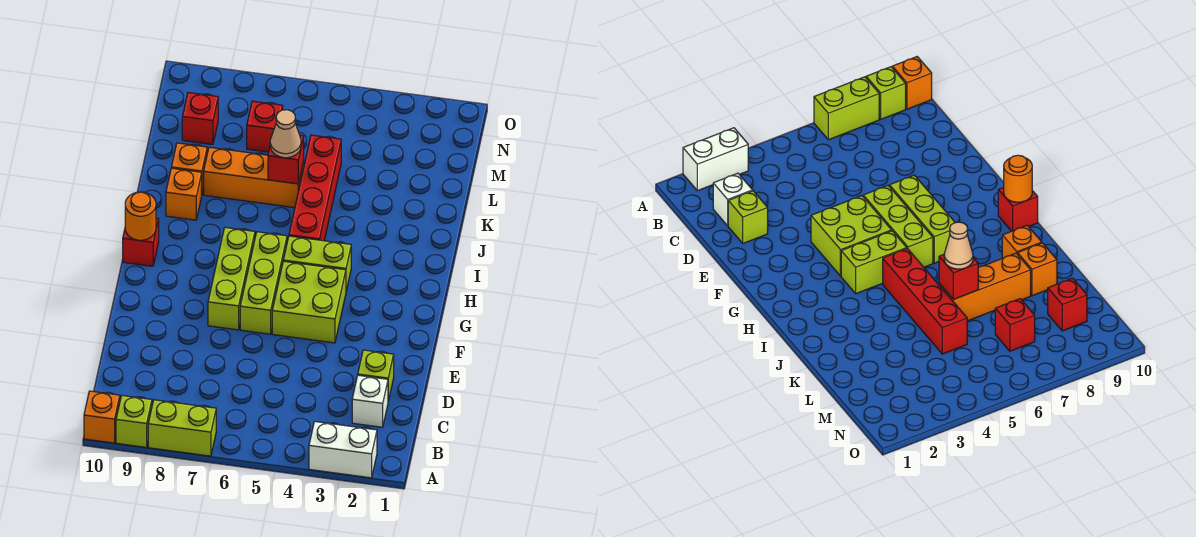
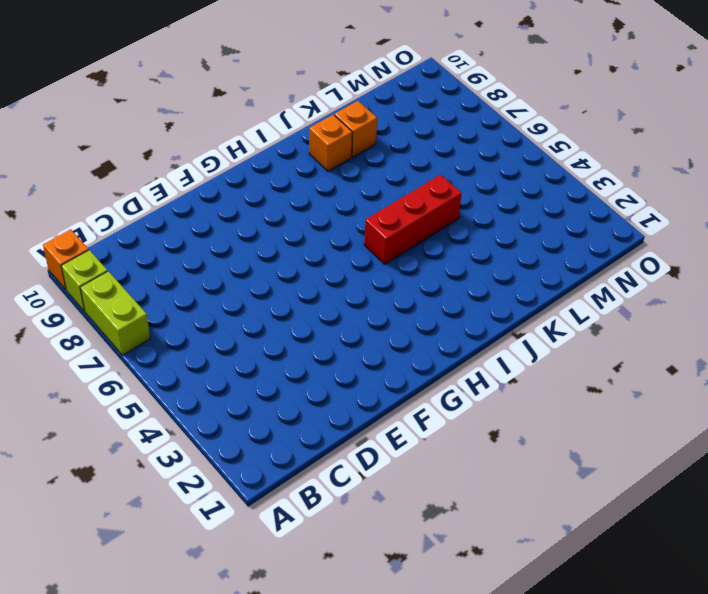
red brick I5:K5 level 1 -> red brick I5:L5 level 1
none -> white brick A2:A3 level 1
none -> white brick C2 level 1
none -> lime brick D2 level 1

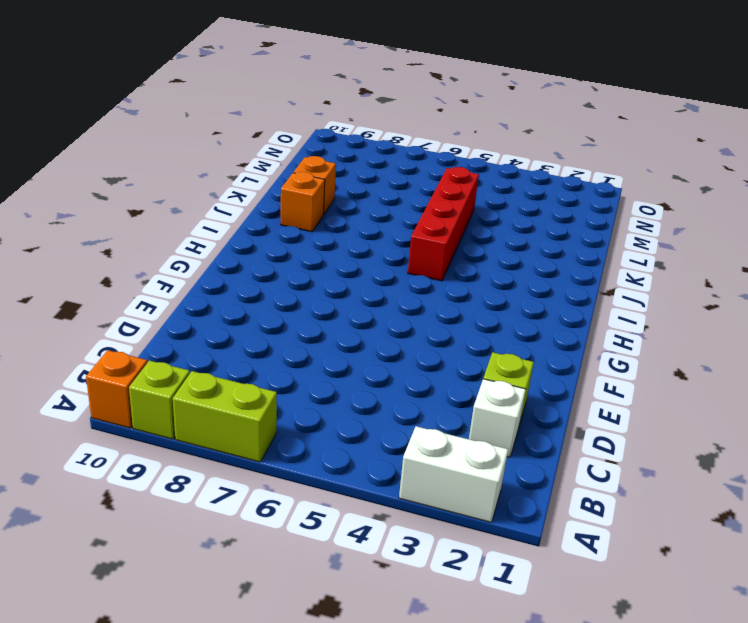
none -> lime brick F4:G5 level 1
none -> lime brick F6:H6 level 1
none -> lime brick F7:H7 level 1

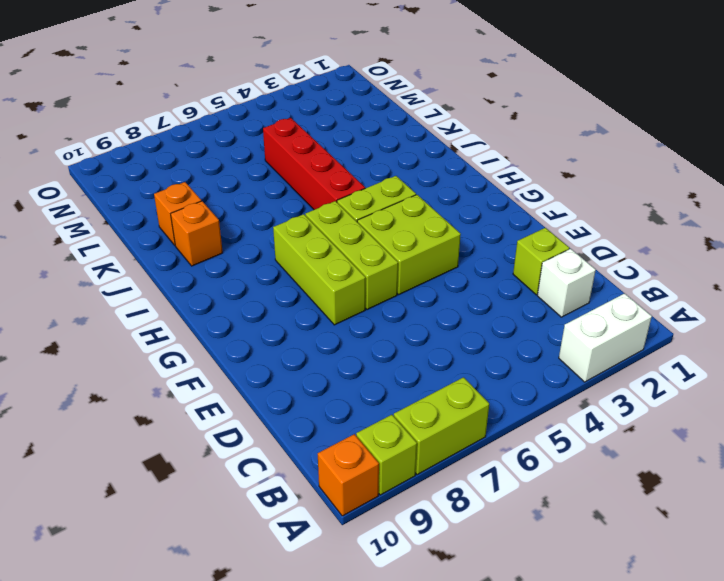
none -> red brick H10 level 1
none -> orange brick K6:K8 level 1
none -> red brick M7 level 1

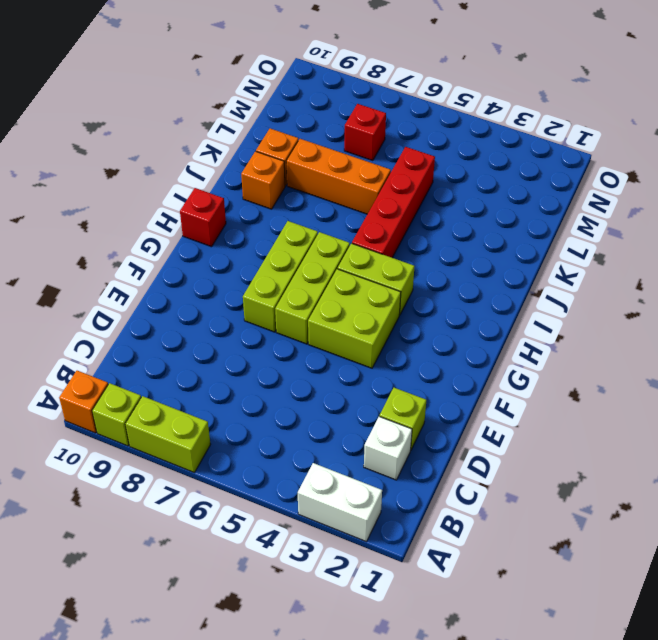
none -> red brick M9 level 1
none -> orange round brick H10 level 2
none -> red brick K6 level 2

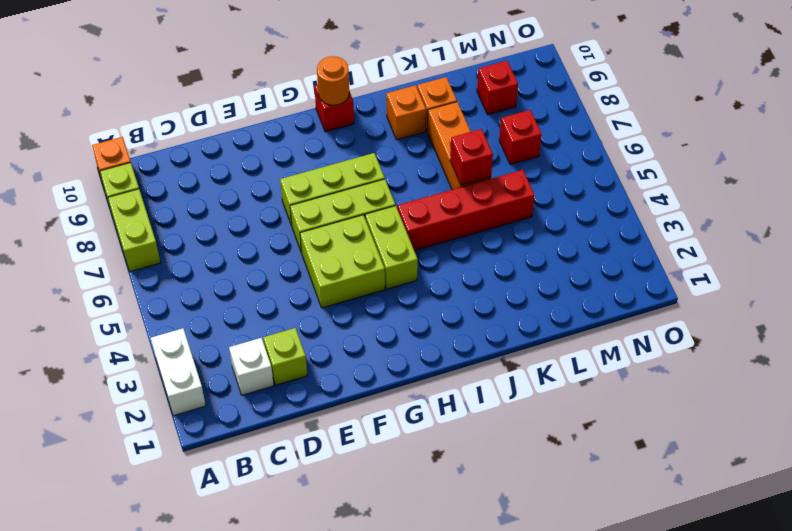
none -> tan cone K6 level 3

